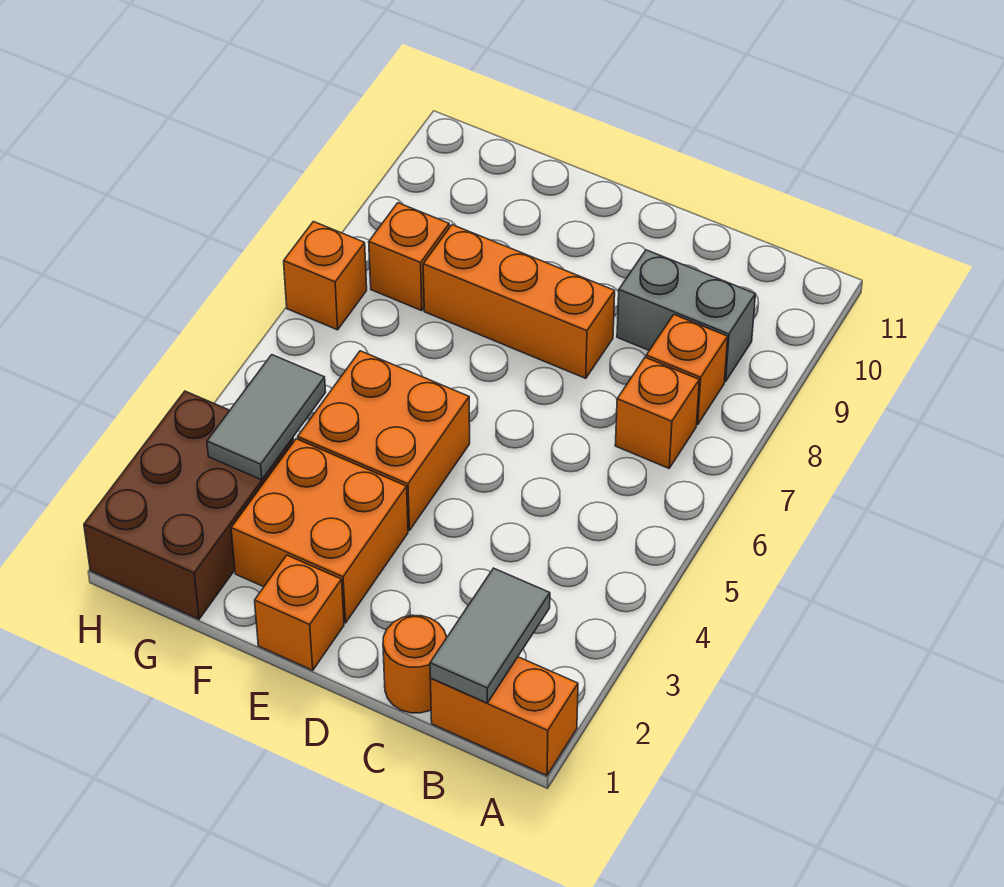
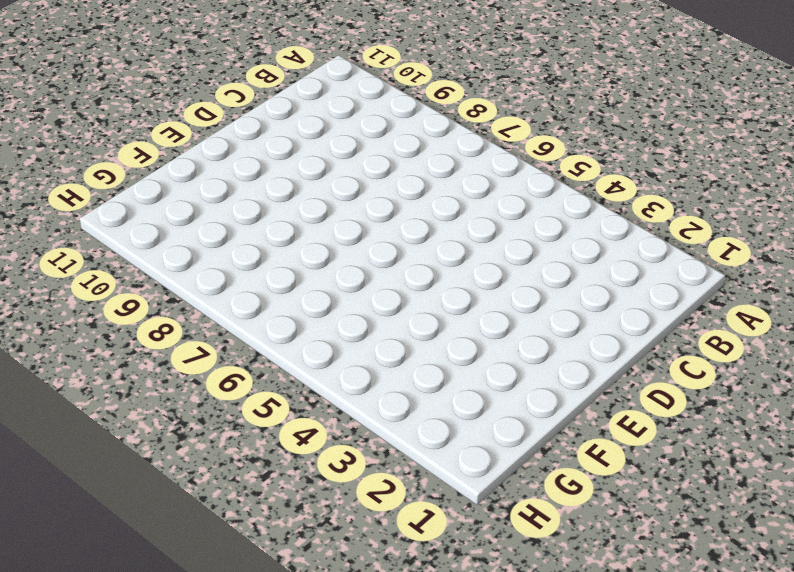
none -> orange brick A1:B1 level 1
none -> orange brick B7 level 1
none -> orange brick B8 level 1

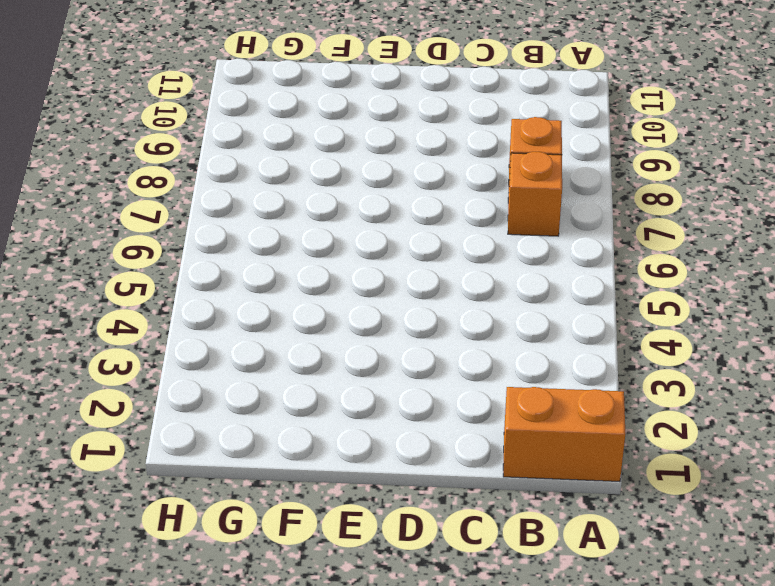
none -> grey brick B9:C9 level 1
none -> orange round brick C1 level 1
none -> orange brick D8:F8 level 1

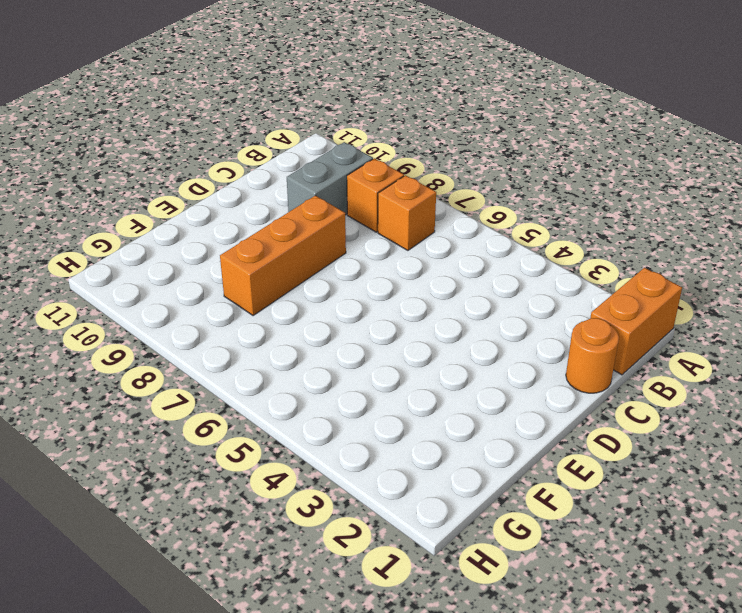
none -> orange brick E1 level 1
none -> orange brick E2:F3 level 1
none -> orange brick E4:F5 level 1

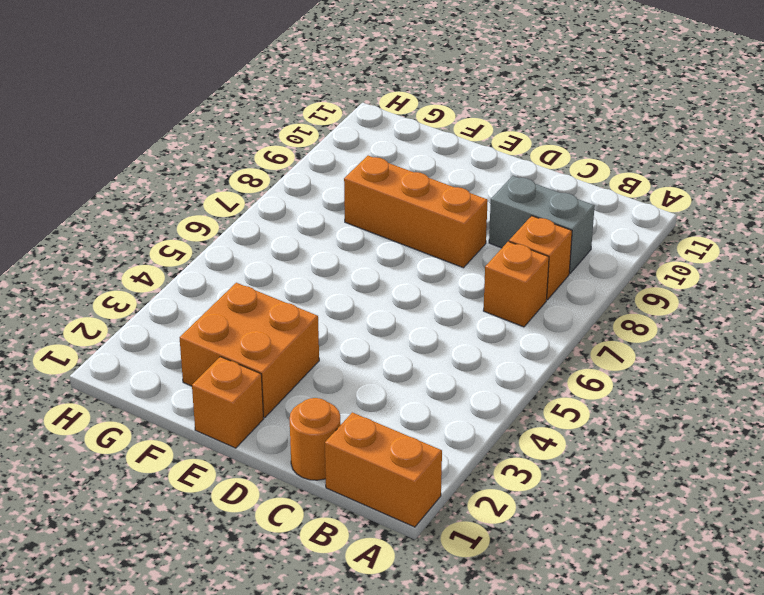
none -> orange brick E4:F5 level 1
none -> brown brick G1:H3 level 1
none -> orange brick G8 level 1

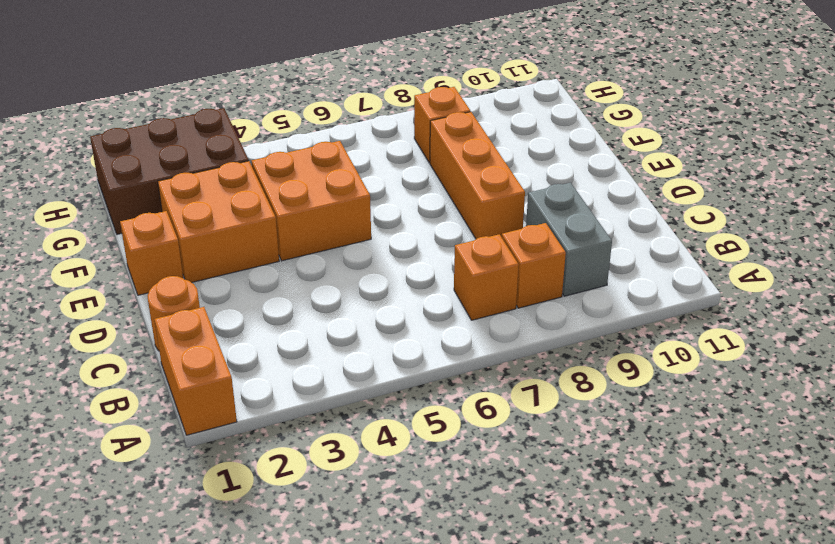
none -> orange brick H7 level 1
none -> grey tile B1:B2 level 2
none -> grey tile G3:G4 level 2

